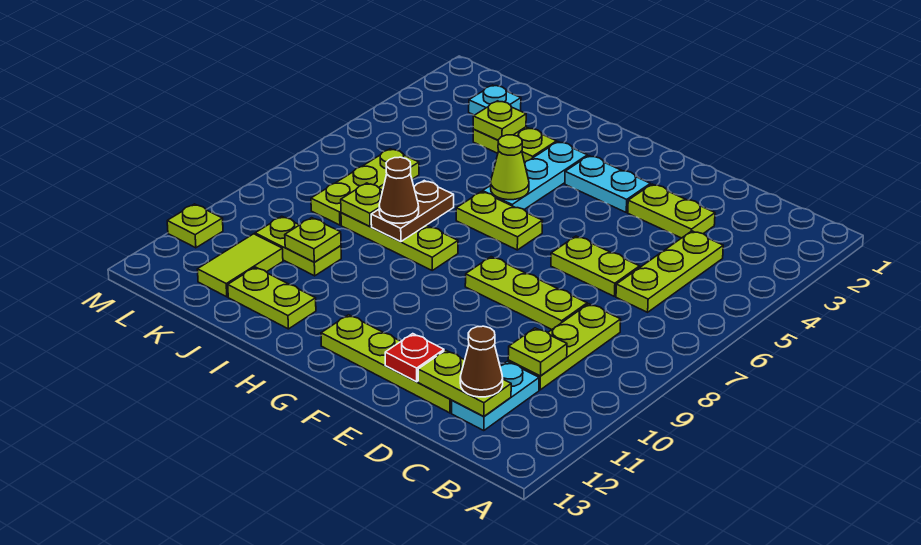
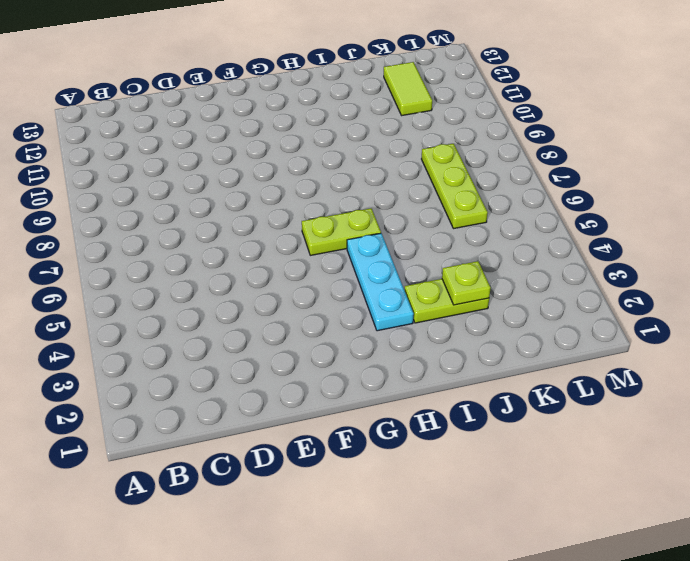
none -> lime plate C4:C6 level 1
none -> lime plate C8:C10 level 1
none -> cyan plate C11:C12 level 1

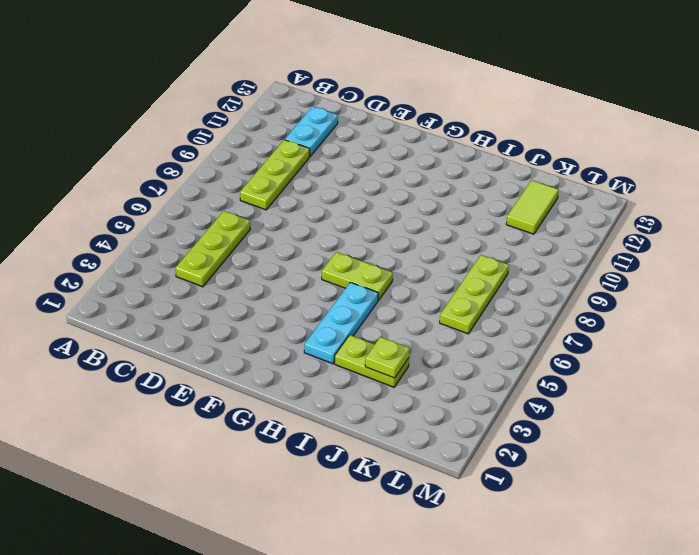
none -> lime plate D3:E3 level 1
none -> lime plate D6:E6 level 1
none -> lime plate D8:F8 level 1

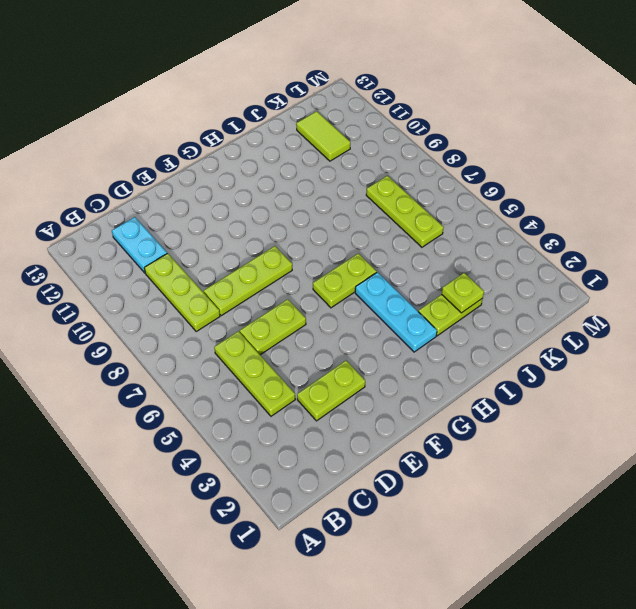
none -> lime plate D12:G12 level 1
none -> cyan plate F3:G3 level 1
none -> lime plate H8:J8 level 1

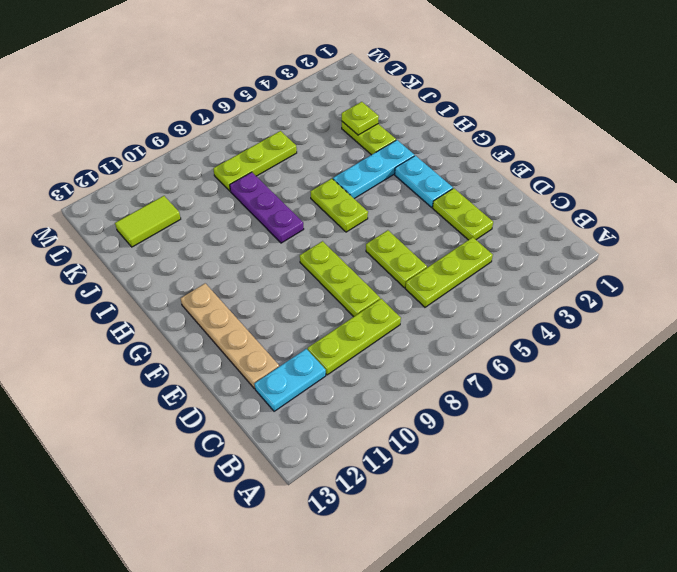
tan plate D12:G12 level 1 -> lime plate D12:G12 level 1
purple plate H8:J8 level 1 -> lime plate H8:J8 level 1
none -> lime plate I12:J12 level 1
none -> lime plate J10:K10 level 1
none -> cyan plate K2 level 1

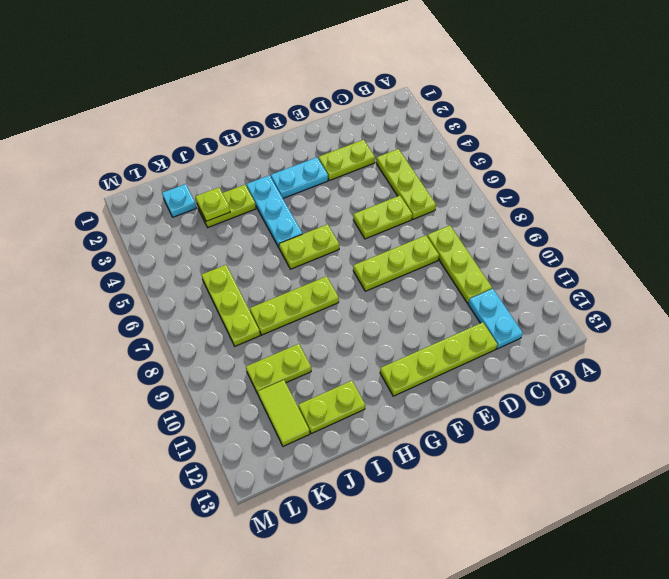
none -> lime plate M11 level 1
none -> lime plate C10 level 2
none -> lime plate C12:D12 level 2

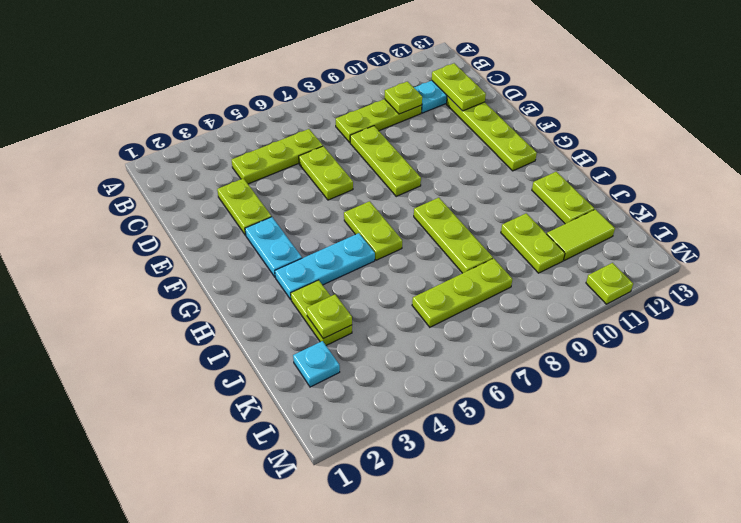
none -> red plate E12 level 2
none -> lime cone H5 level 2
none -> brown plate I7:I8 level 2

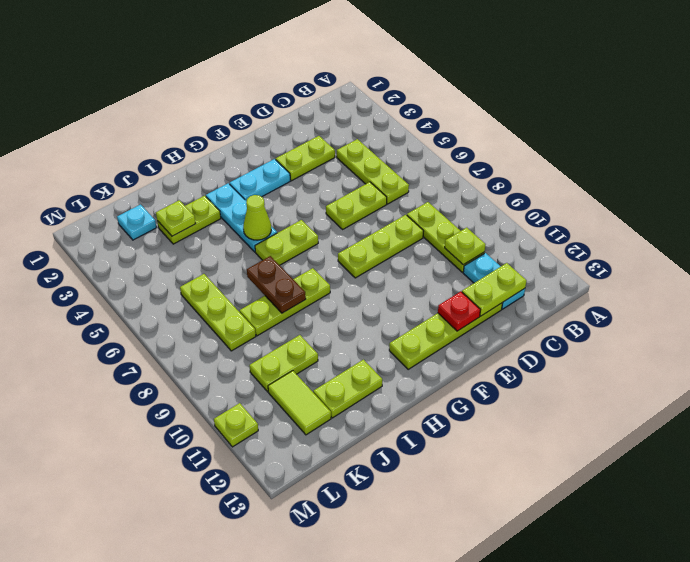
none -> lime plate J8 level 2
none -> lime plate J10 level 2
none -> brown cone C12 level 3

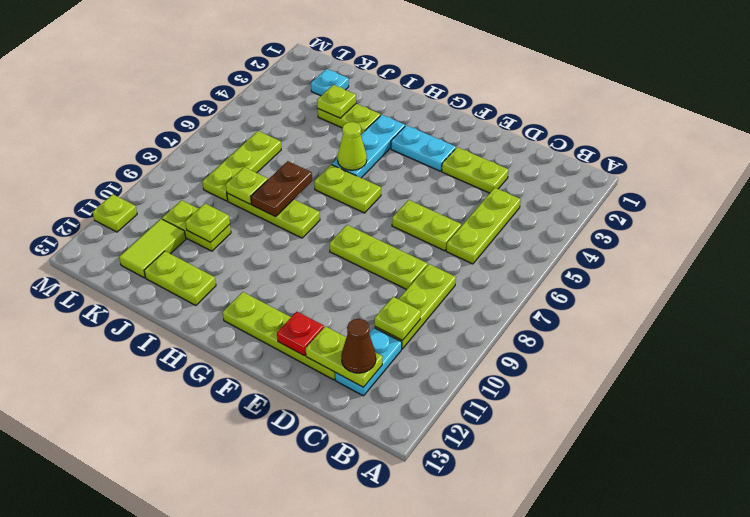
none -> brown cone I8 level 3

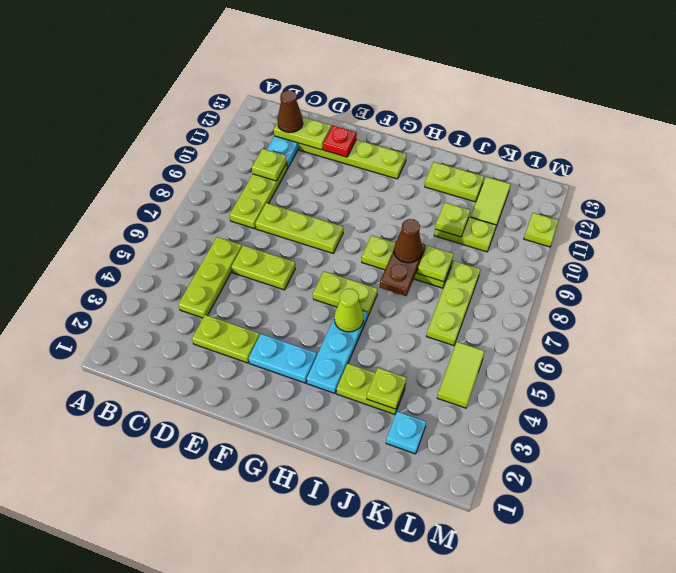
lime tile L4:L5 level 1 -> none

